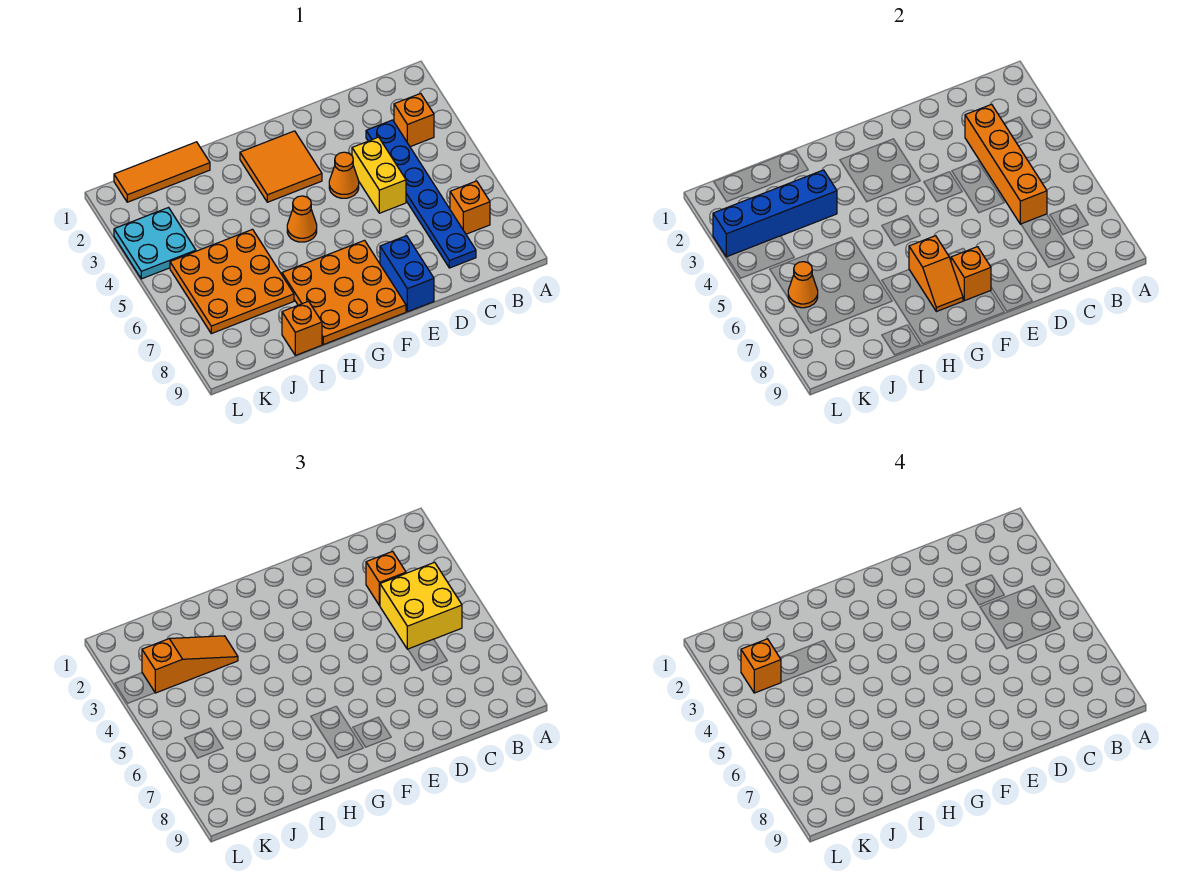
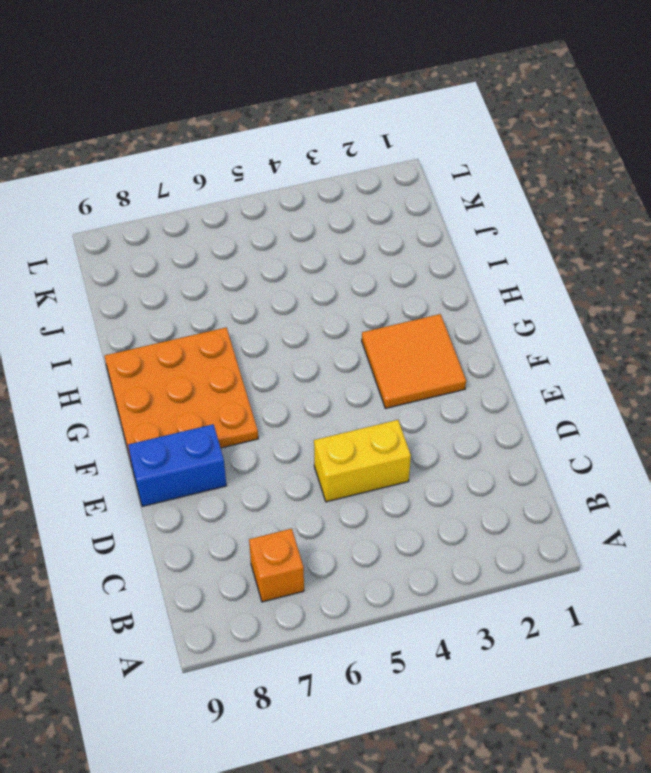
none -> orange brick B3 level 1
none -> blue plate C3:C8 level 1
none -> orange cone E4 level 1

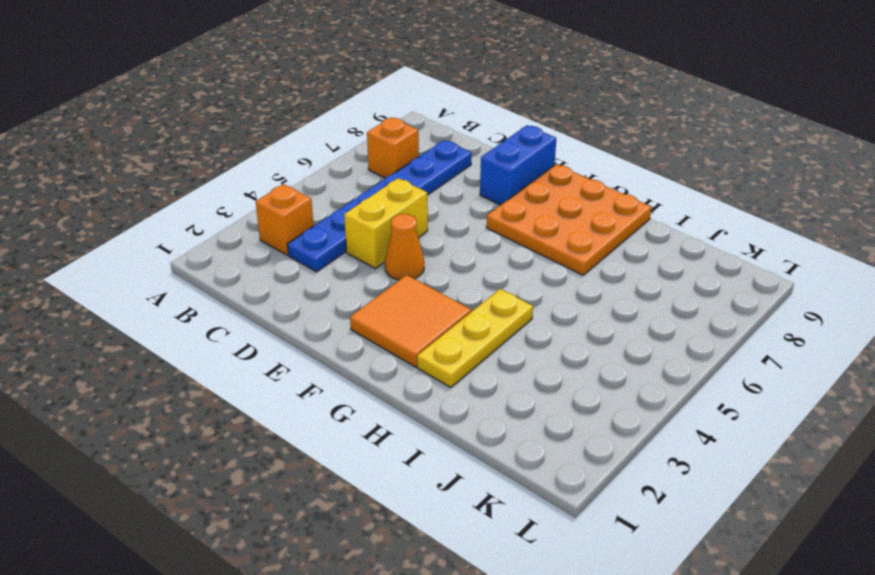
yellow plate H2:H4 level 1 -> none
none -> orange cone G5 level 1
none -> orange tile I1:K1 level 1
none -> orange plate I5:K7 level 1

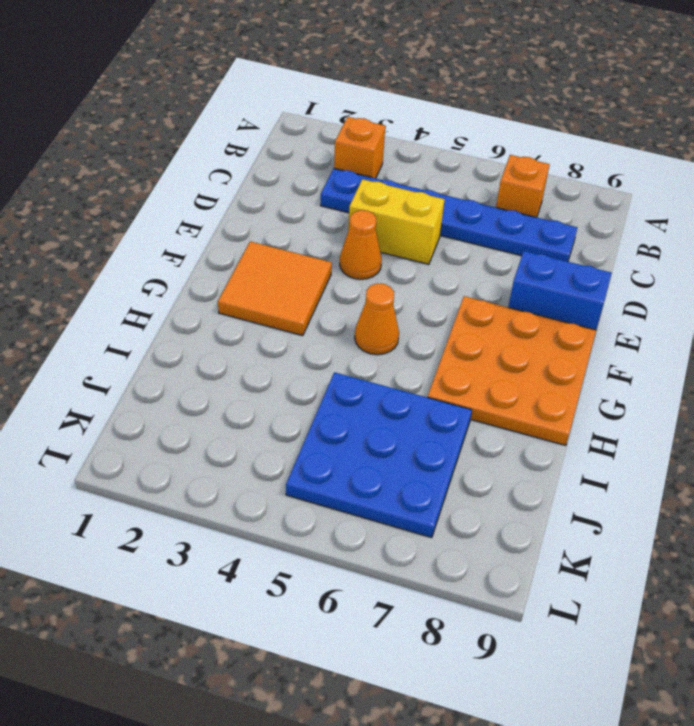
blue plate I5:K7 level 1 -> orange plate I5:K7 level 1
none -> orange tile I1:K1 level 1
none -> orange brick I9 level 1
none -> cyan plate K3:L4 level 1

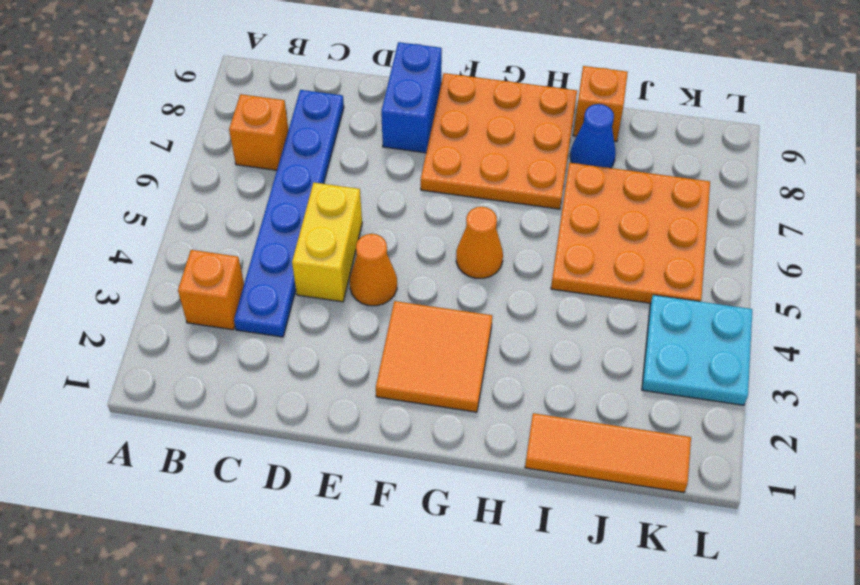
blue cone I8 level 1 -> none
none -> orange brick C3:C6 level 2
none -> orange brick F8 level 2
none -> orange slope G7:G8 level 2 top 7

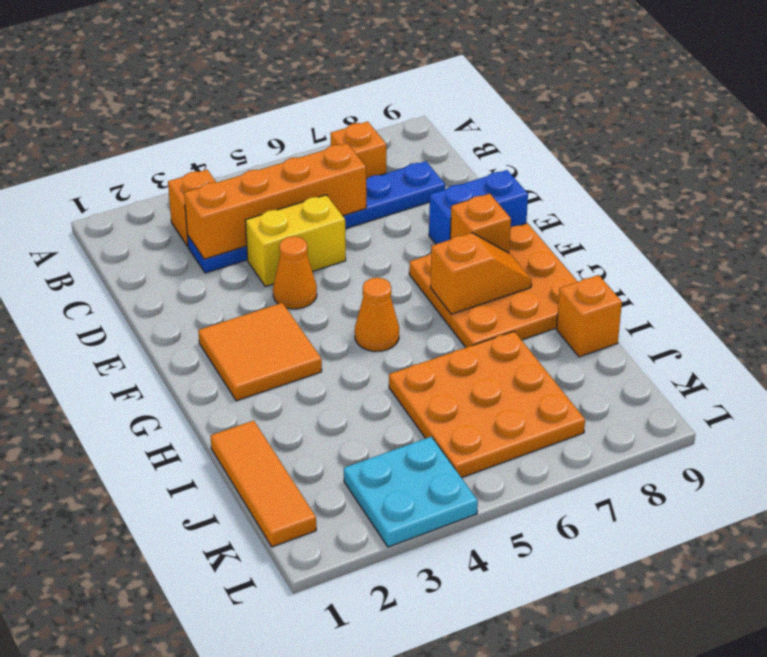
none -> blue brick I3:L3 level 2
none -> orange cone K6 level 2
none -> yellow brick B4:C5 level 3

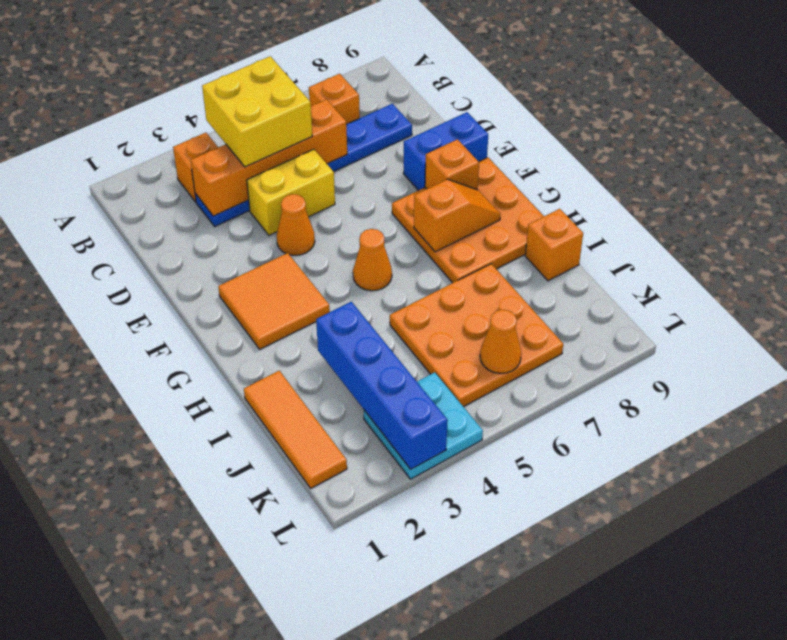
none -> orange brick C3 level 3
none -> orange slope I3:K3 level 3 top K
none -> orange brick K3 level 4

